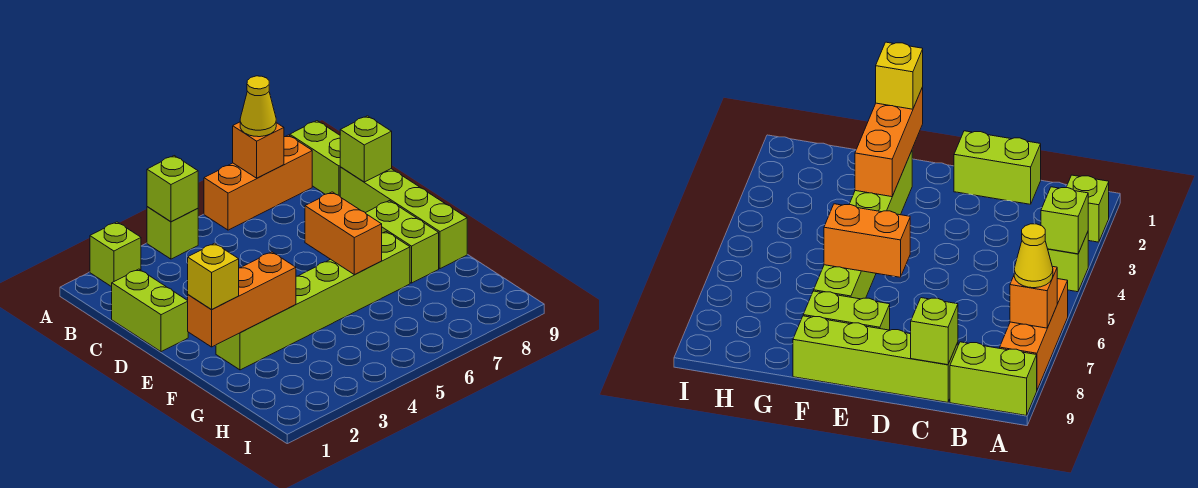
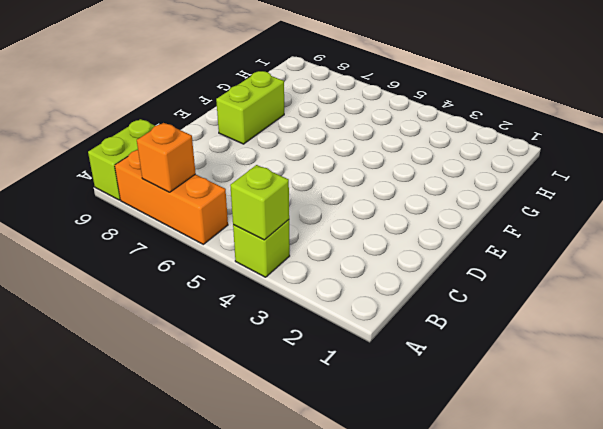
none -> lime brick A2 level 1
none -> lime brick C1:D1 level 1
none -> lime brick C9:F9 level 1

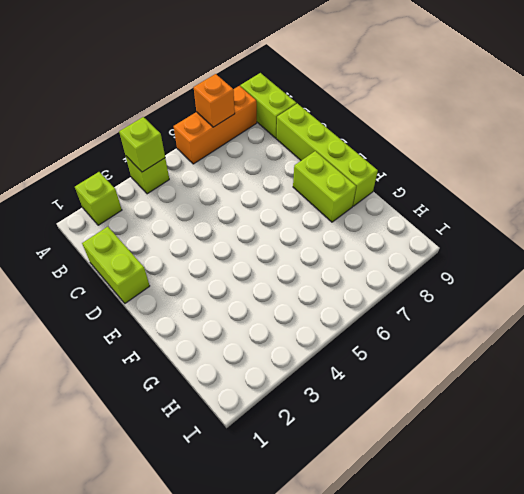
none -> lime brick F2:F7 level 1
none -> lime brick C9 level 2
none -> orange brick E6:F6 level 2

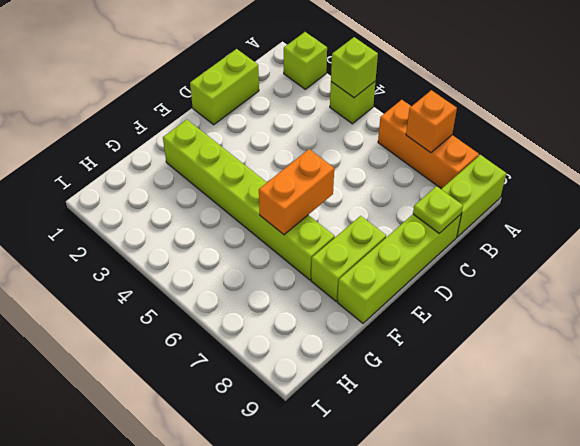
lime plate C9 level 2 -> lime brick C9 level 2
none -> orange brick F1:F3 level 2
none -> yellow cone A7 level 3
none -> yellow brick F1 level 3

